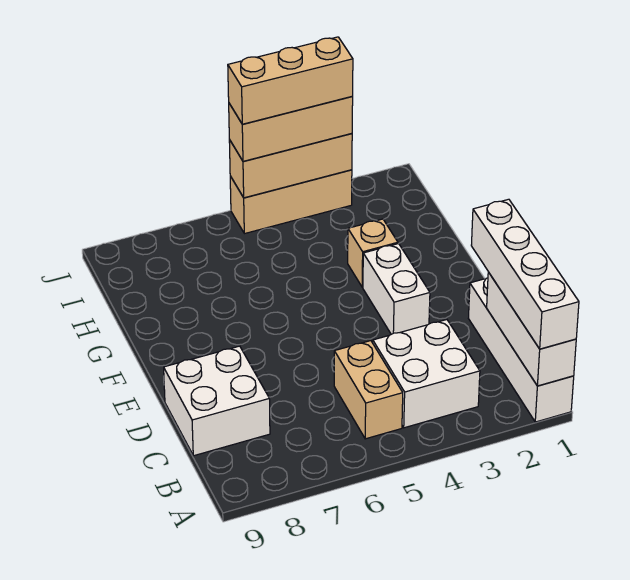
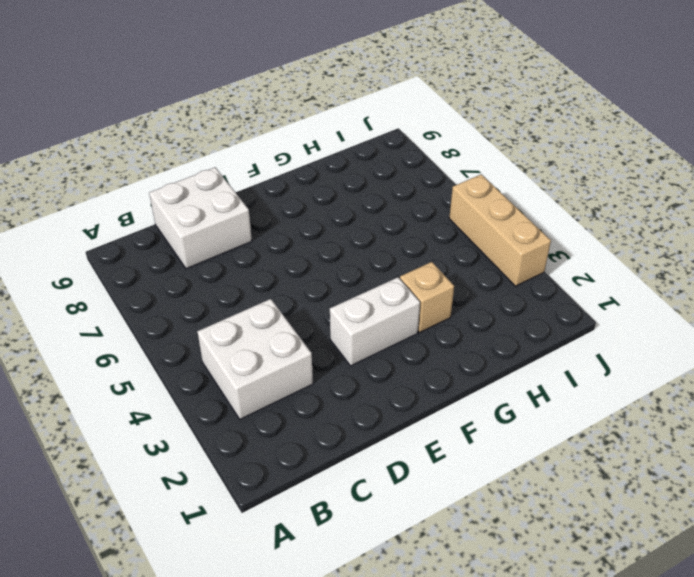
none -> white brick A1:D1 level 1
none -> tan brick B5:C5 level 1
none -> white brick A1:C1 level 2

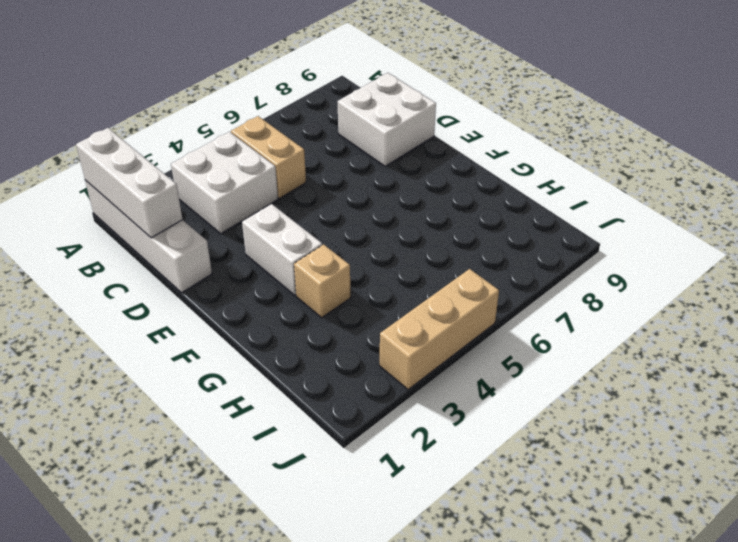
none -> tan brick J3:J5 level 2
none -> white brick A1:D1 level 3
none -> tan brick J3:J5 level 3

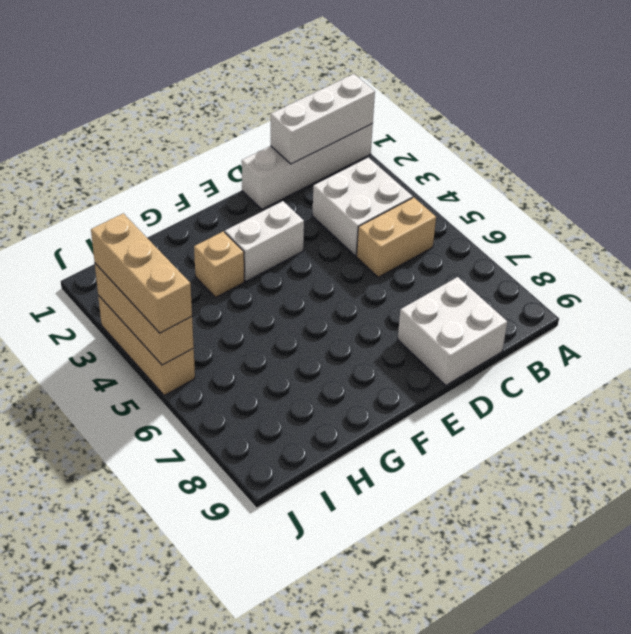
none -> white brick A1:D1 level 3
none -> tan brick J3:J5 level 4

